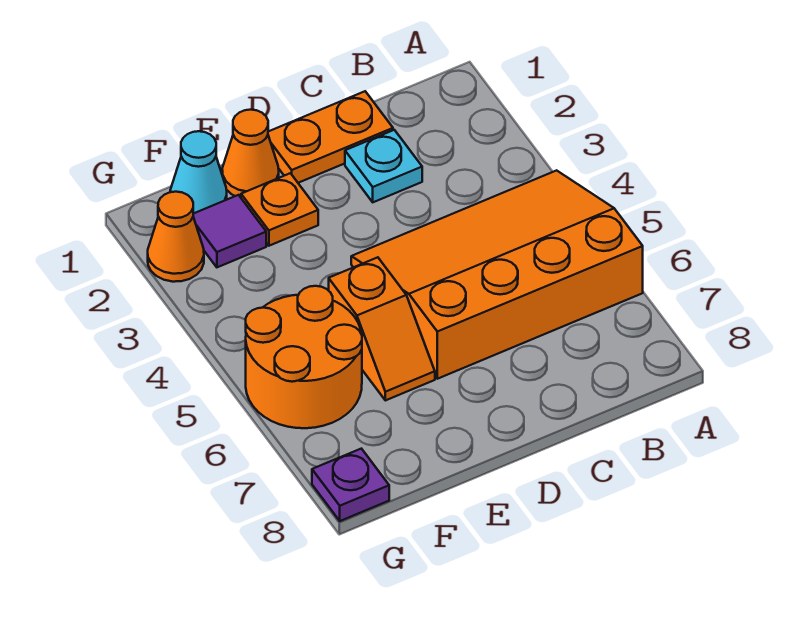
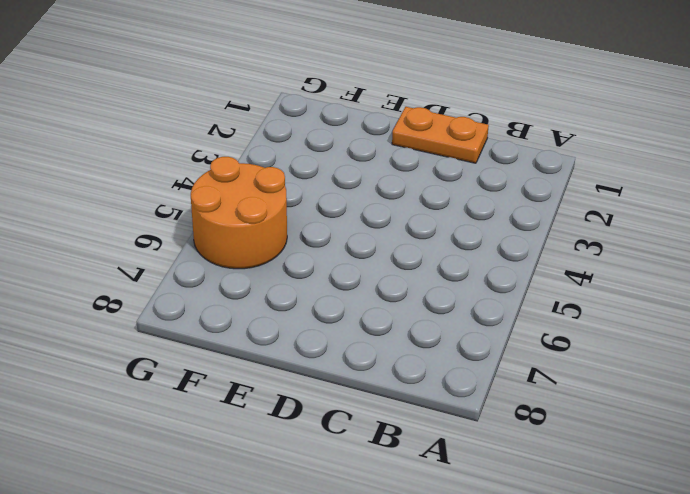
none -> orange slope A4:D6 level 1 top 6
none -> cyan plate C2 level 1

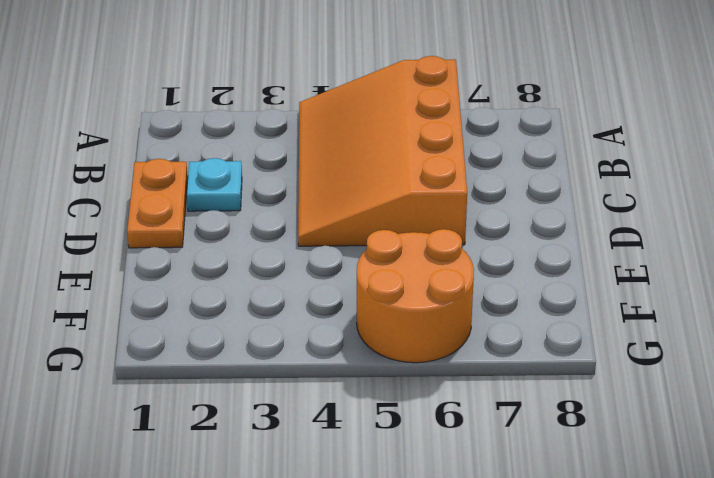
none -> orange cone E1 level 1
none -> orange plate E2 level 1

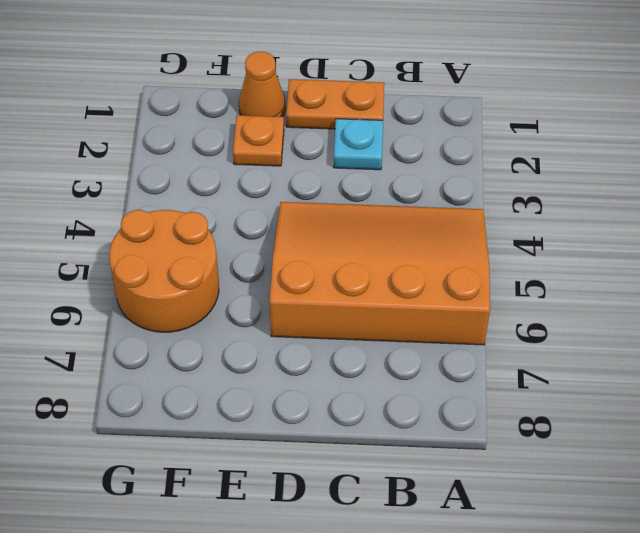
none -> orange slope E5:E6 level 1 top 5
none -> cyan cone F1 level 1

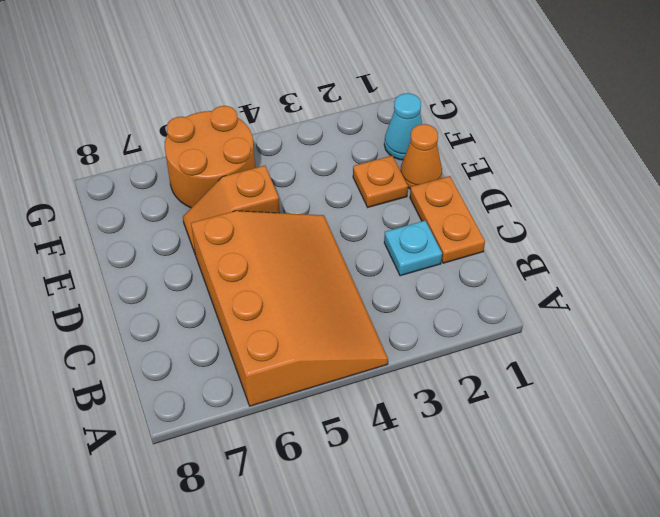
none -> purple tile F2 level 1
none -> orange cone G2 level 1

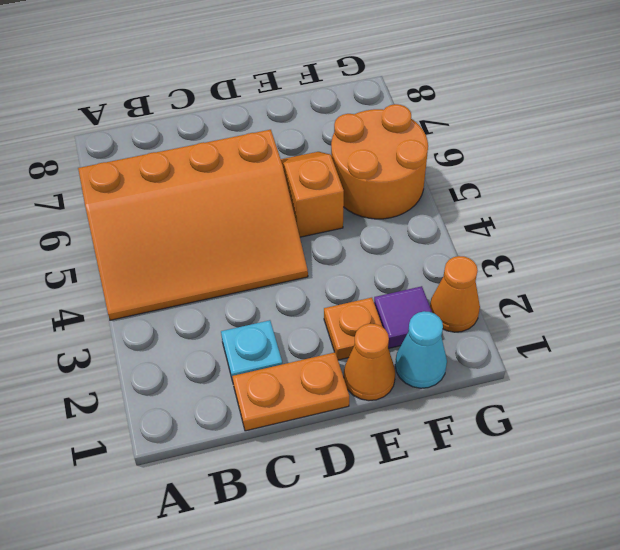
none -> purple plate G8 level 1

